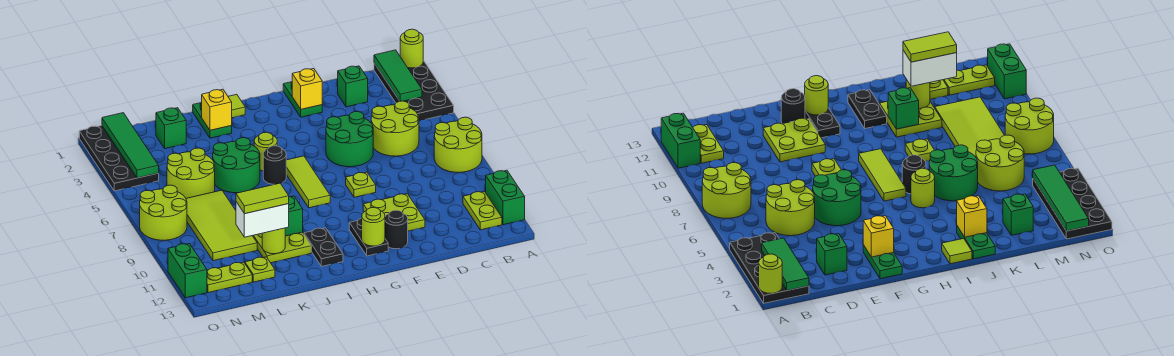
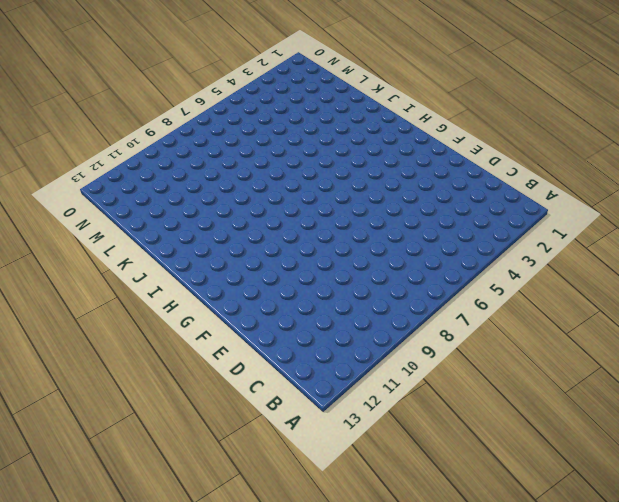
none -> black plate A1:B4 level 1
none -> lime round brick A7:B8 level 1
none -> green brick A11:A12 level 1
none -> lime plate B11:B12 level 1

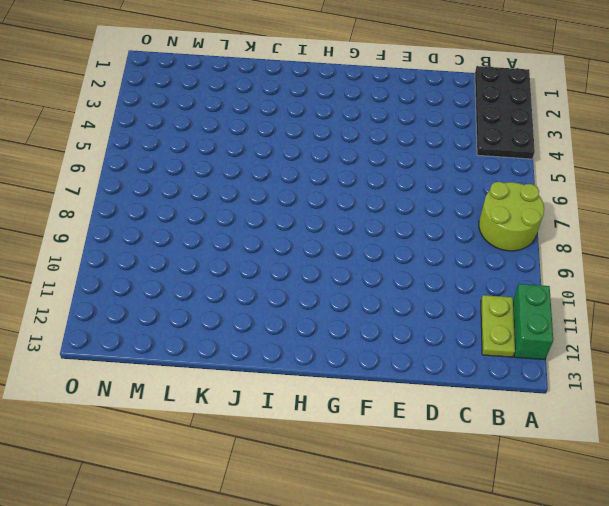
none -> lime round brick C5:D6 level 1
none -> green brick D2 level 1
none -> green round brick E5:F6 level 1
none -> lime plate E10:F11 level 1

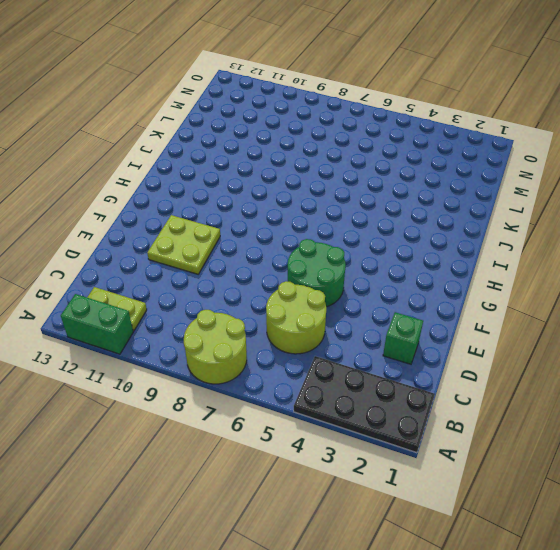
none -> green plate F1:F2 level 1
none -> lime plate F8 level 1
none -> black round brick F12 level 1
none -> black plate G11:G12 level 1

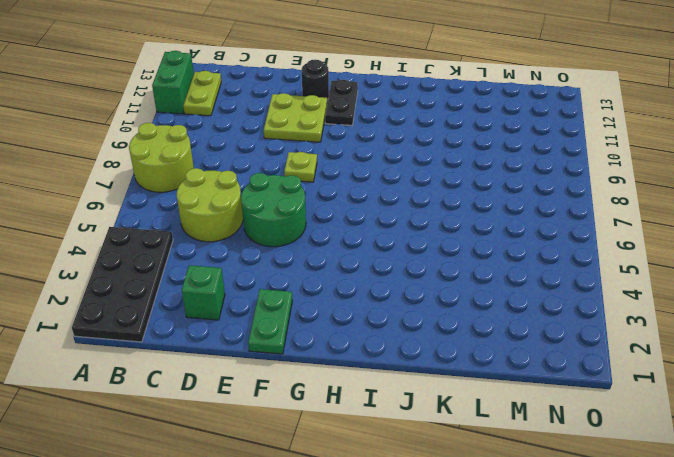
none -> lime tile H6:H8 level 1
none -> lime tile I1 level 1
none -> lime round brick I5 level 1
none -> black round brick I6 level 1

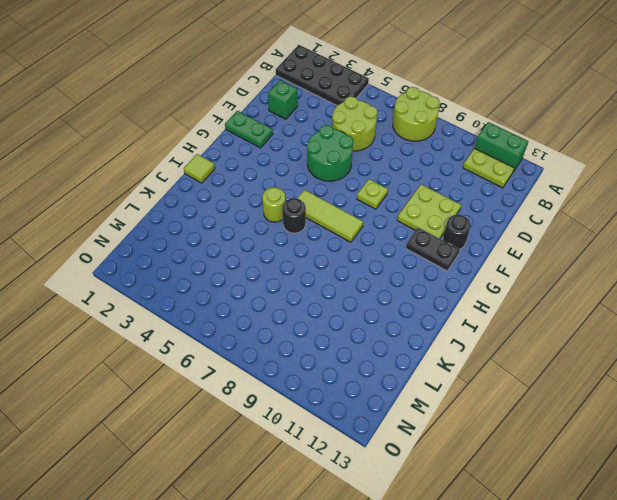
none -> black plate I11:I12 level 1
none -> green plate J1:J2 level 1
none -> green round brick J5:K6 level 1
none -> lime plate J8 level 1

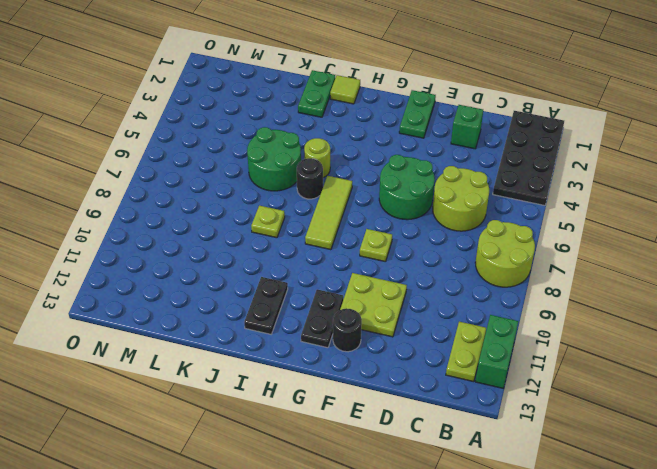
none -> lime plate J10:K11 level 1
none -> green brick L2 level 1
none -> lime round brick L5:M6 level 1
none -> lime tile L7:M10 level 1

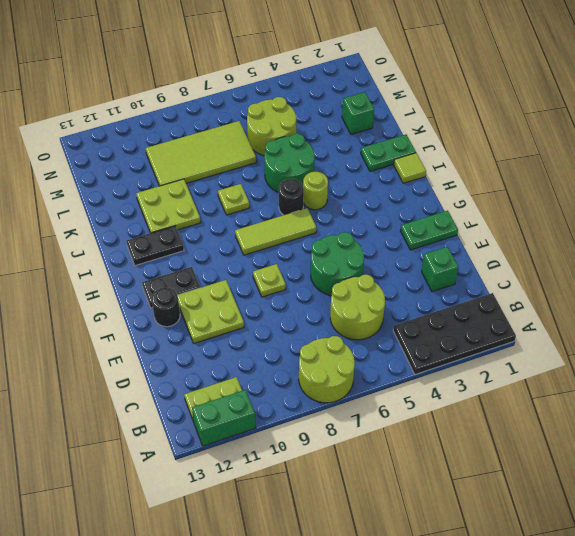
none -> lime plate L12 level 1
none -> lime plate M12:N12 level 1
none -> black plate N1:O4 level 1
none -> lime round brick N7:O8 level 1

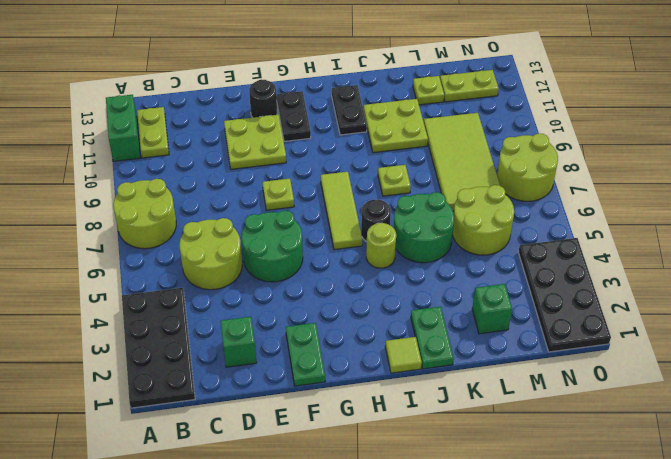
none -> green brick O11:O12 level 1
none -> lime round brick A1 level 2
none -> green tile B1:B3 level 2
none -> yellow brick F2 level 2

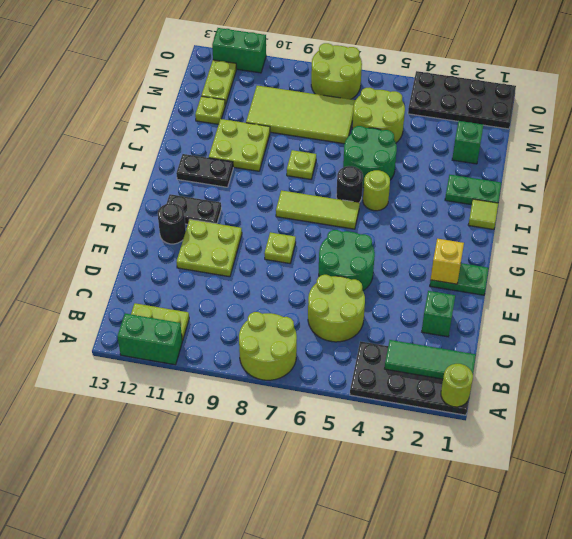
none -> lime round brick G12 level 2
none -> yellow brick J2 level 2
none -> green brick J10 level 2
none -> lime round brick K11 level 2

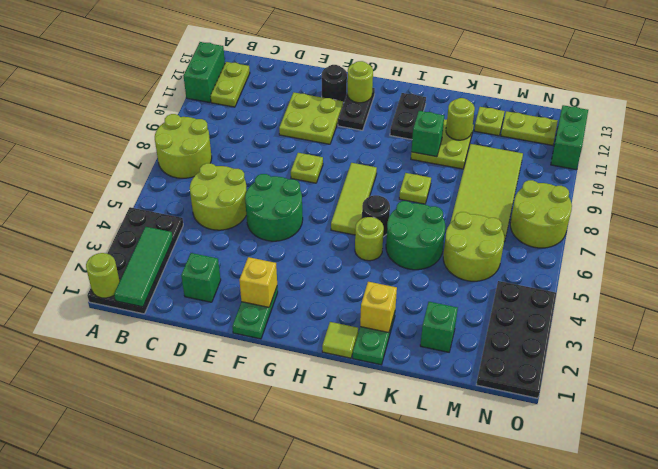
none -> green tile N1:N4 level 2
none -> white brick K11:L11 level 3
none -> lime tile K11:L11 level 4

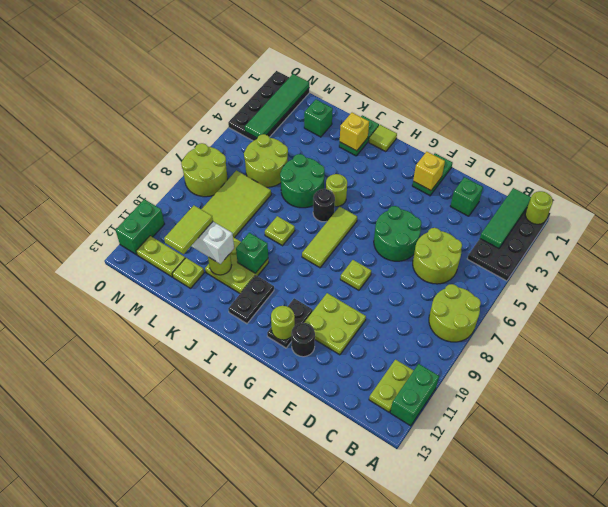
lime tile L11:L12 level 4 -> lime tile K11:L11 level 4

